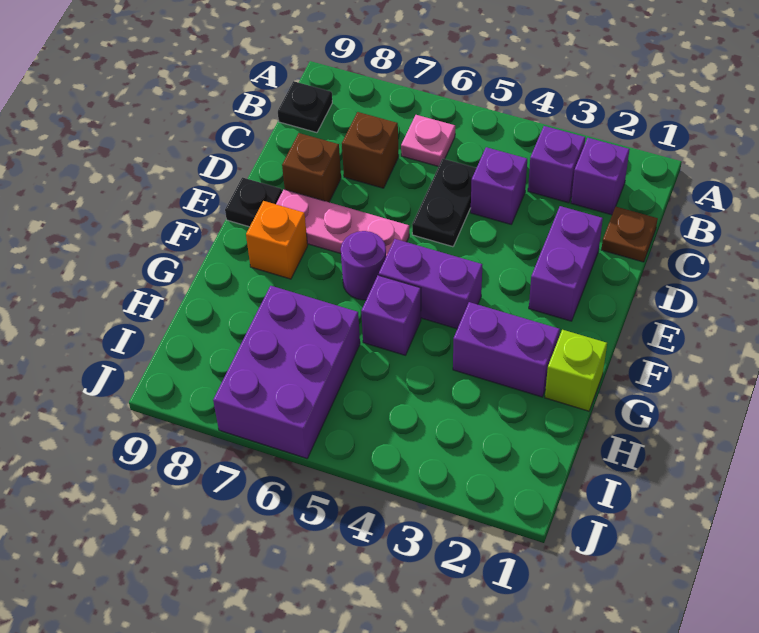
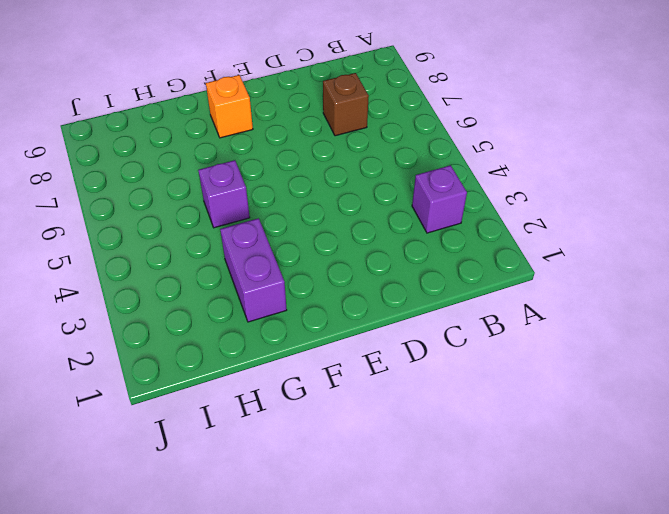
none -> purple brick B2 level 1
none -> pink plate B6 level 1
none -> black plate B9 level 1

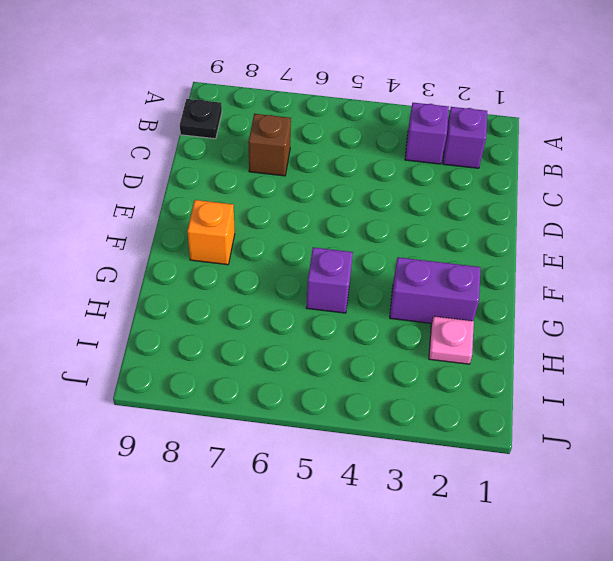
pink plate H2 level 1 -> pink plate B6 level 1
none -> brown plate C1 level 1
none -> purple brick C4 level 1
none -> black plate C5:D5 level 1

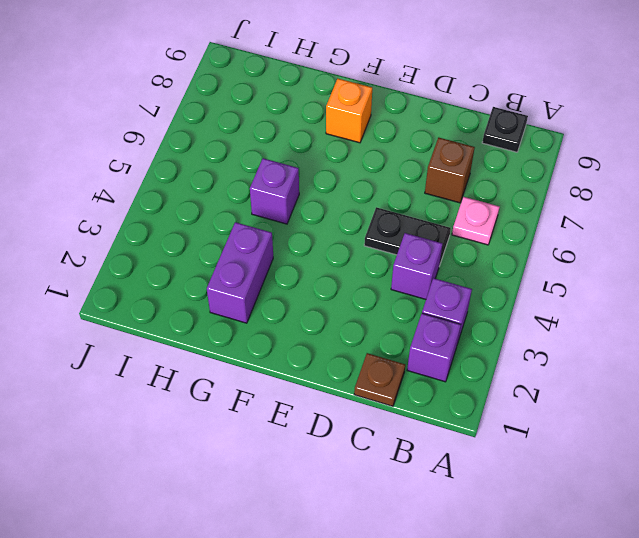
none -> purple brick D2:E2 level 1
none -> brown brick D8 level 1
none -> pink plate E6:E8 level 1

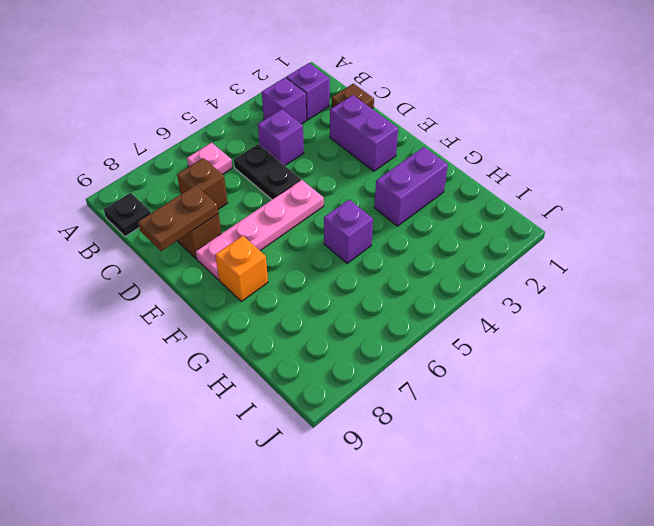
brown plate D8:D9 level 2 -> none
pink plate E5:E8 level 1 -> pink plate E6:E8 level 1
none -> black plate E9 level 1
none -> purple brick F4:F5 level 1
none -> purple round brick F6 level 1

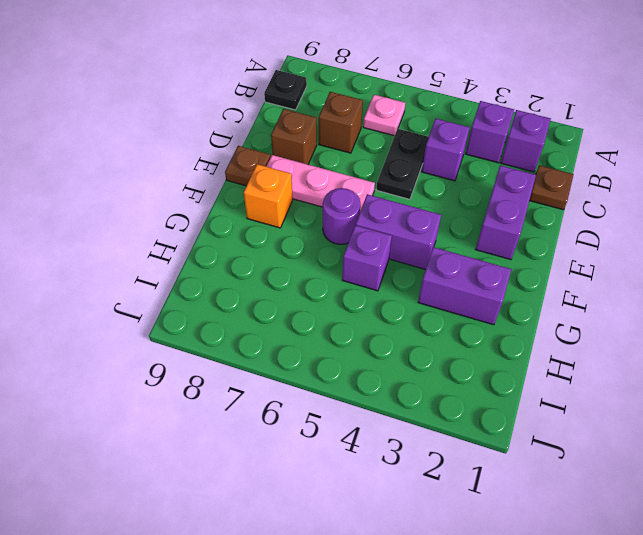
brown plate E9 level 1 -> black plate E9 level 1
none -> lime brick G1 level 1
none -> purple brick H6:J7 level 1

